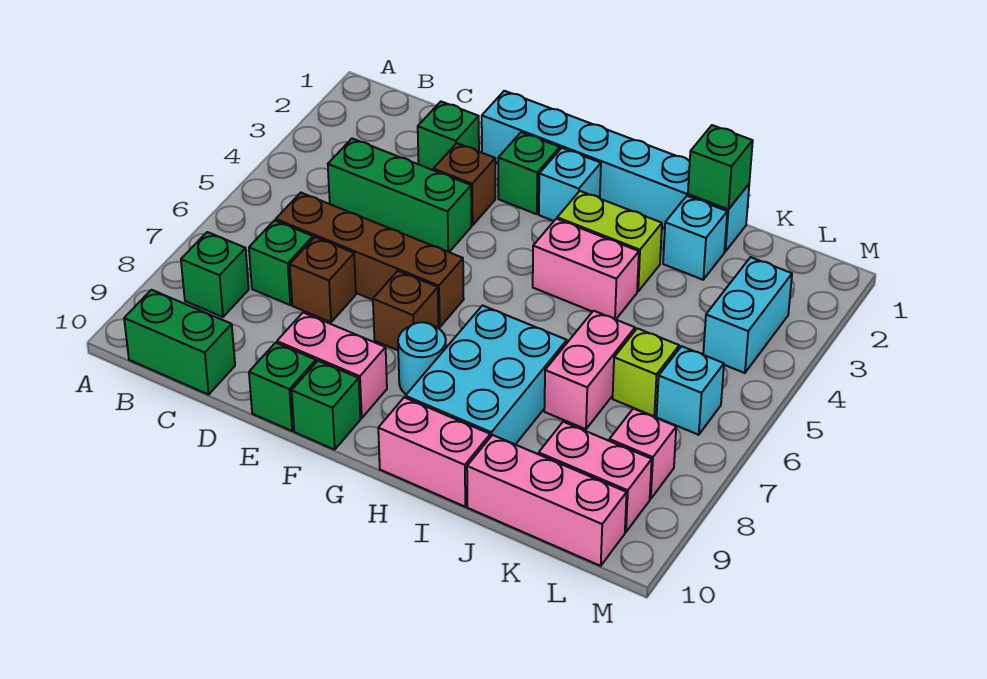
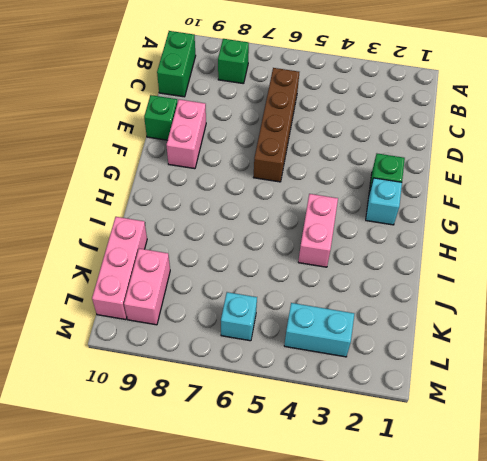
none -> green brick C4:E4 level 1
none -> green brick C7 level 1
none -> green brick D2 level 1

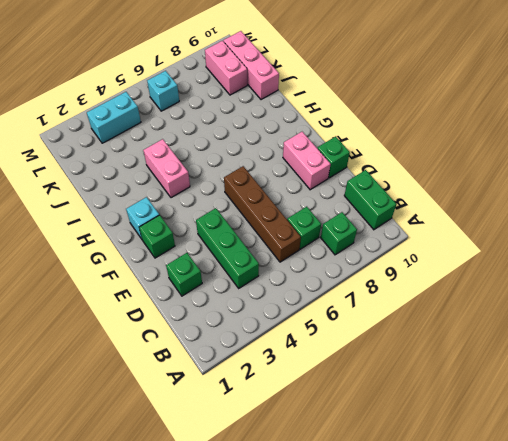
none -> brown brick D7 level 1
none -> cyan brick E1:J1 level 1
none -> brown brick E3 level 1

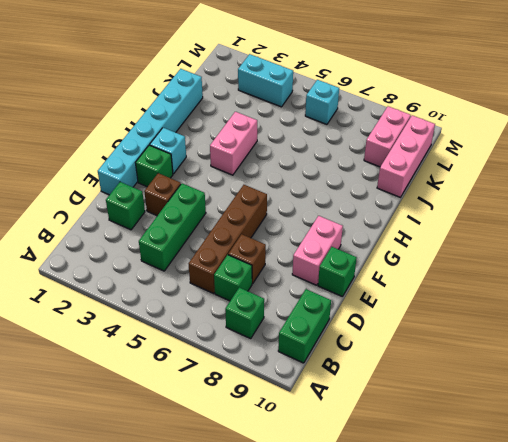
none -> brown brick F7 level 1
none -> green brick F10 level 1
none -> cyan round brick G8 level 1

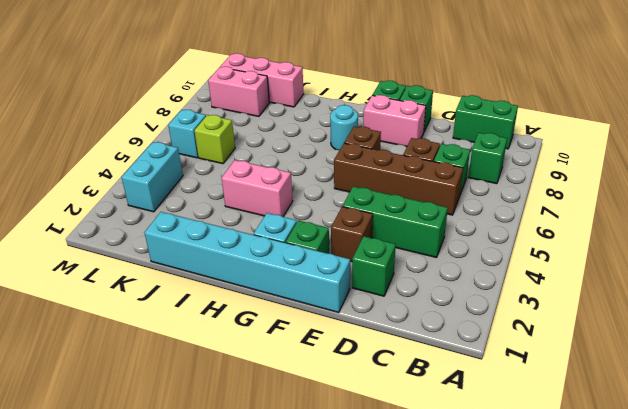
none -> lime brick H3:I3 level 1
none -> cyan brick H7:I9 level 1
none -> pink brick H10:I10 level 1

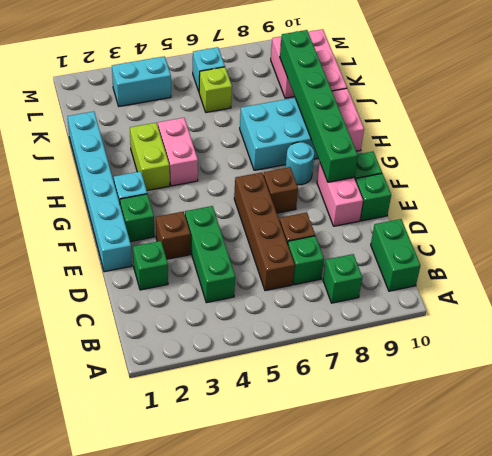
green brick F9:K9 level 2 -> none
none -> cyan brick J2 level 1
none -> pink brick J6:J7 level 1
none -> pink brick L8 level 1

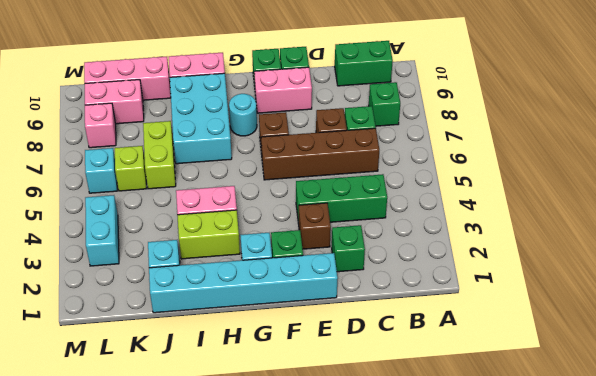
lime brick J6:J7 level 1 -> pink brick J6:J7 level 1
none -> green brick J1 level 2

